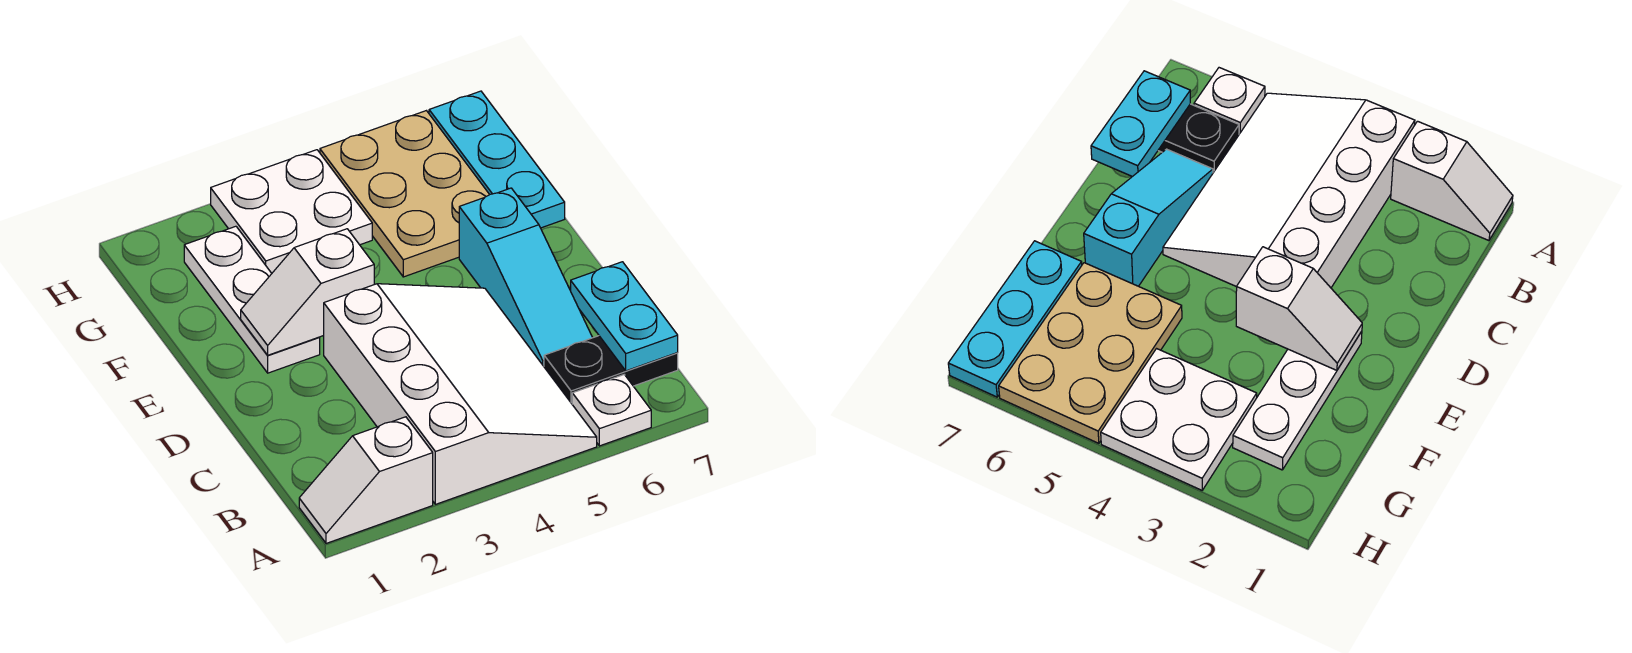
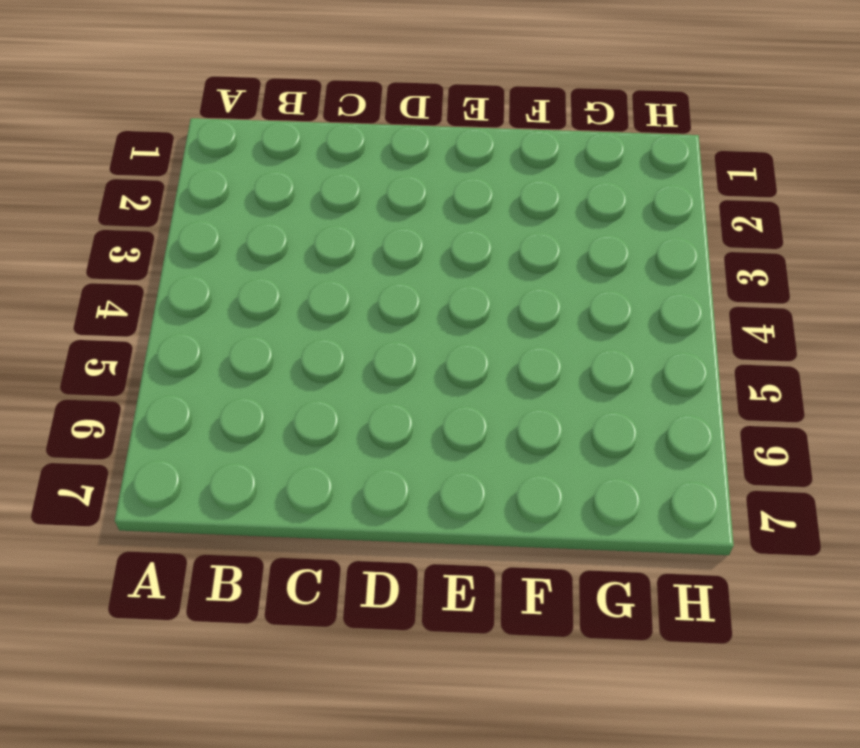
none -> white slope A1:A2 level 1 top 2
none -> white slope A3:D5 level 1 top 3

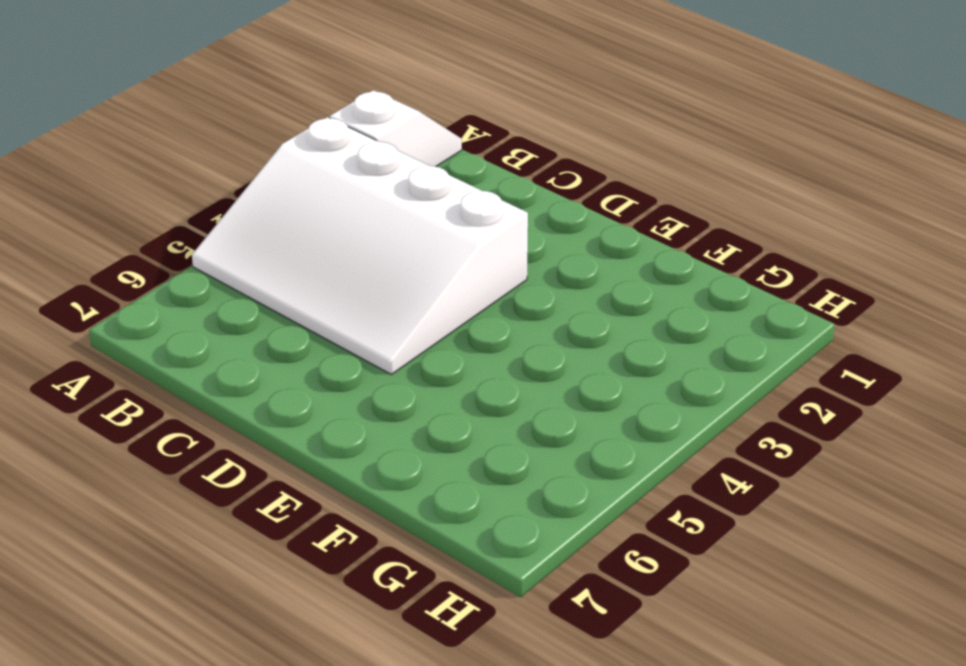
none -> white plate A6 level 1
none -> black plate B6:B7 level 1

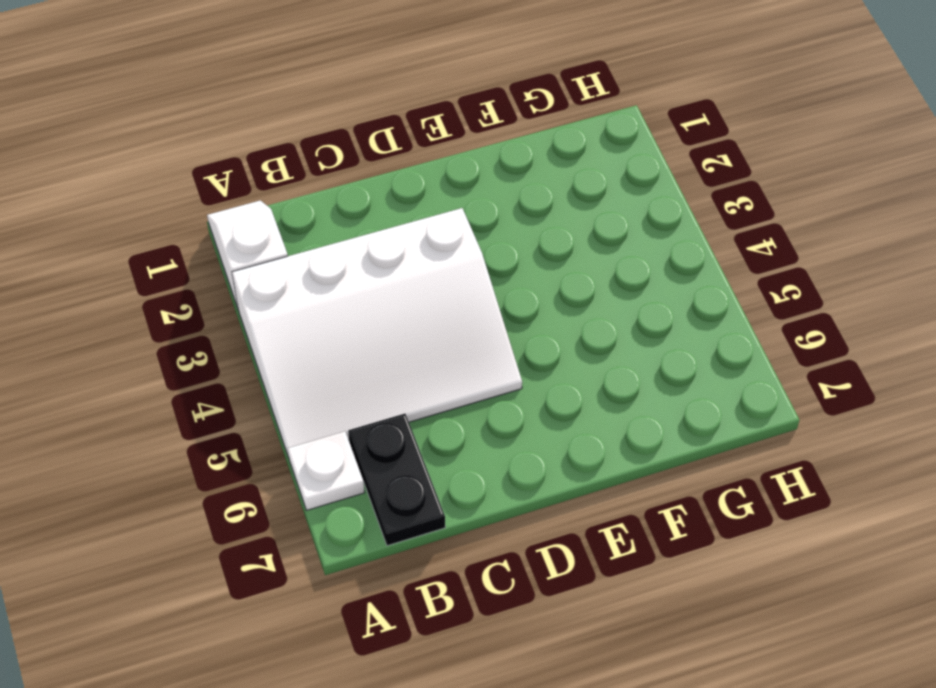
none -> cyan slope C6:E6 level 1 top E
none -> white plate E2:G2 level 1

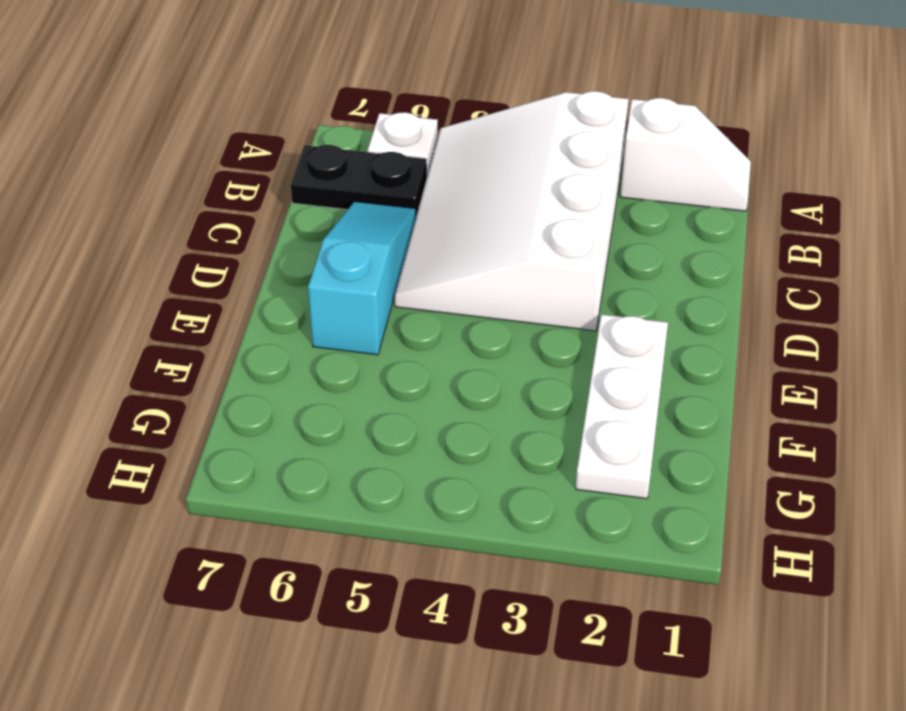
none -> tan plate F5:H6 level 1
none -> cyan plate F7:H7 level 1

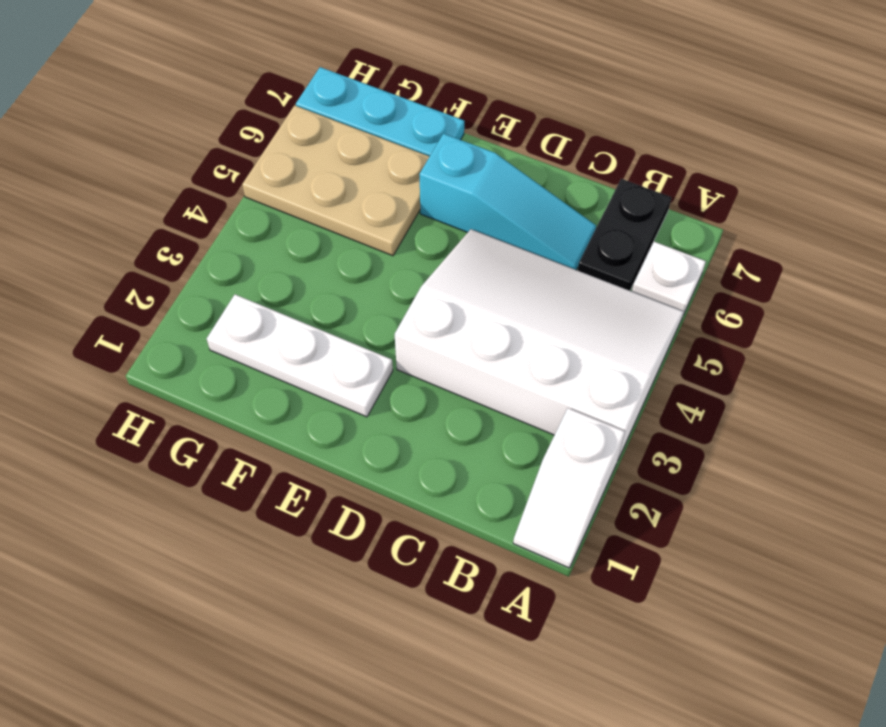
none -> white plate G3:H4 level 1
none -> cyan plate B7:C7 level 2

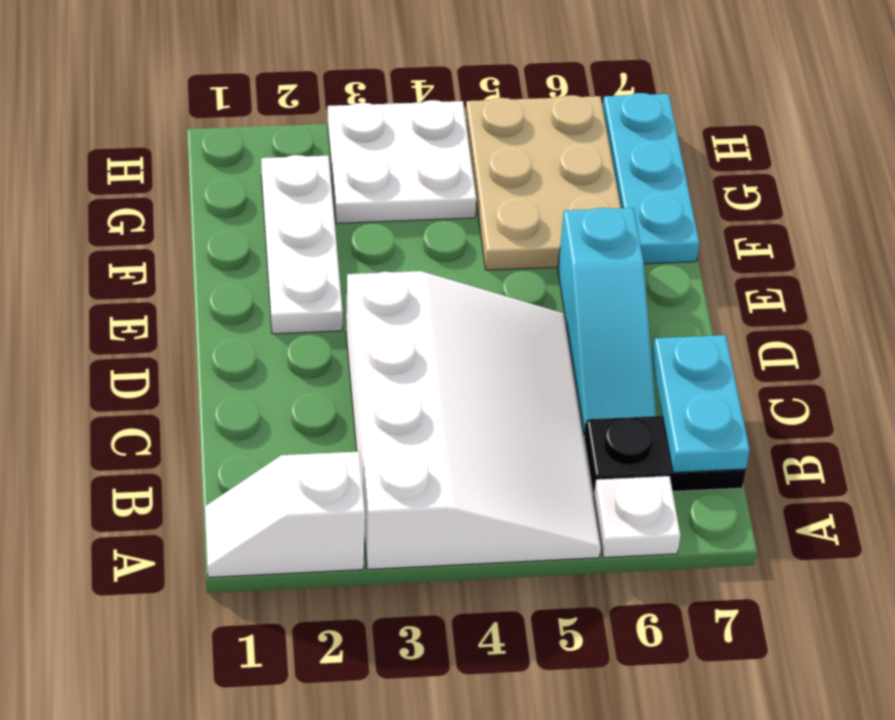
none -> white slope E2:E3 level 2 top 3

